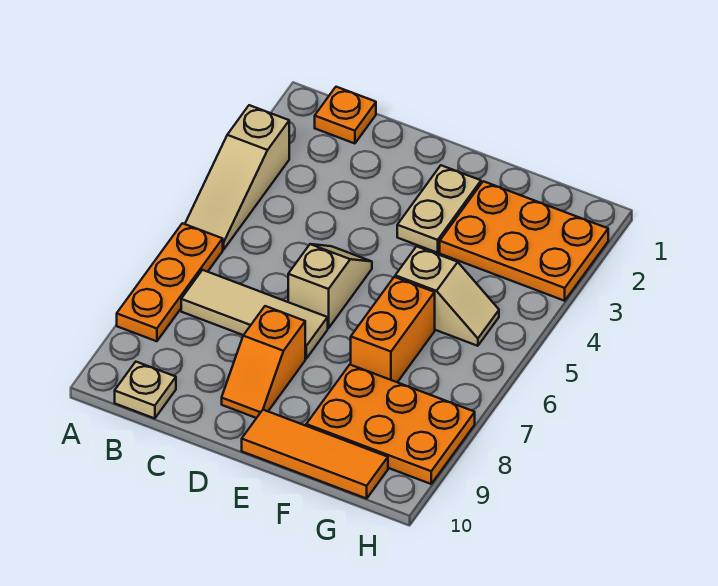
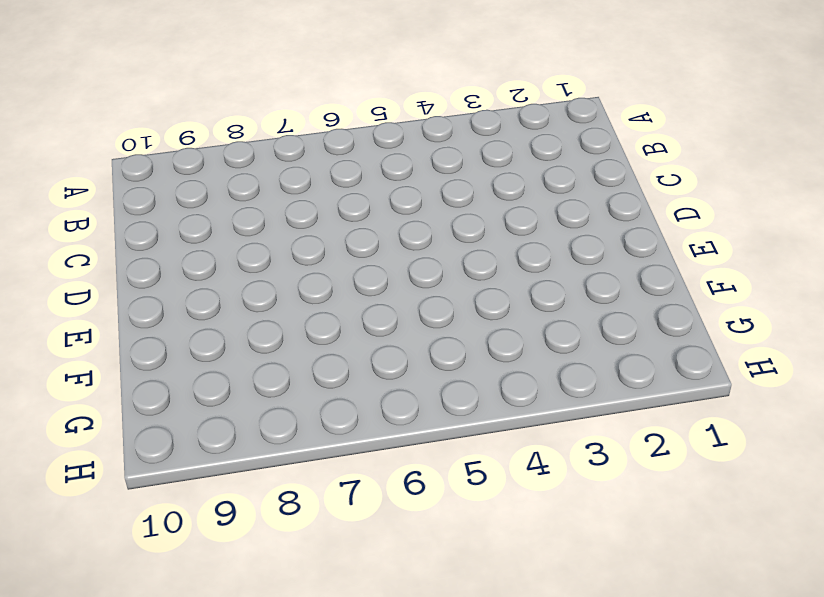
none -> tan slope A3:A5 level 1 top 3
none -> orange plate A6:A8 level 1
none -> orange plate B1 level 1

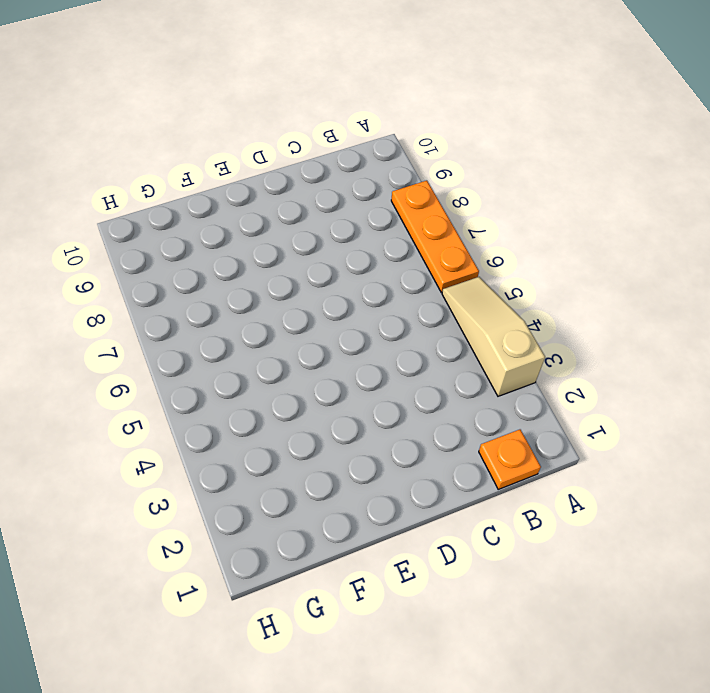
none -> tan tile B7:D7 level 1
none -> tan plate B10 level 1
none -> tan slope D5:D6 level 1 top 6

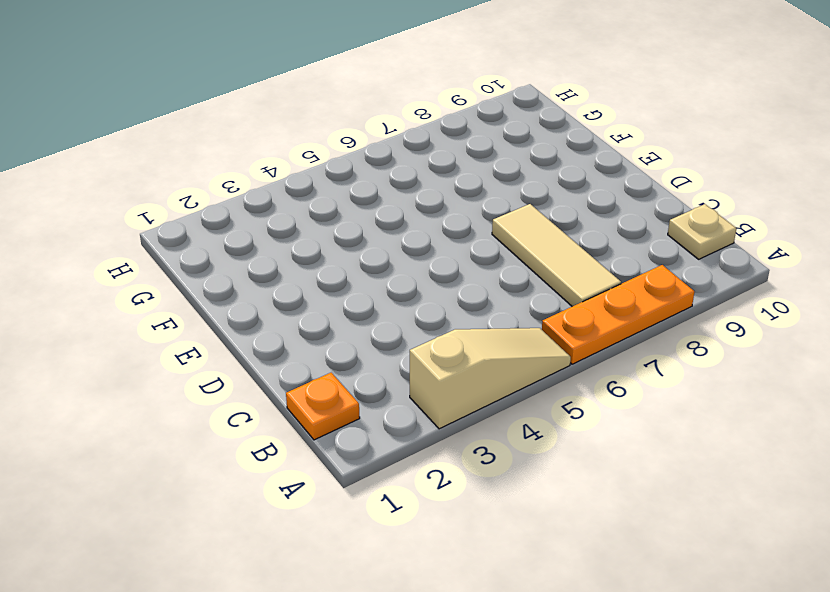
none -> tan slope D5:D6 level 1 top 6
none -> orange slope D8:D9 level 1 top 8
none -> tan plate E2:E3 level 1

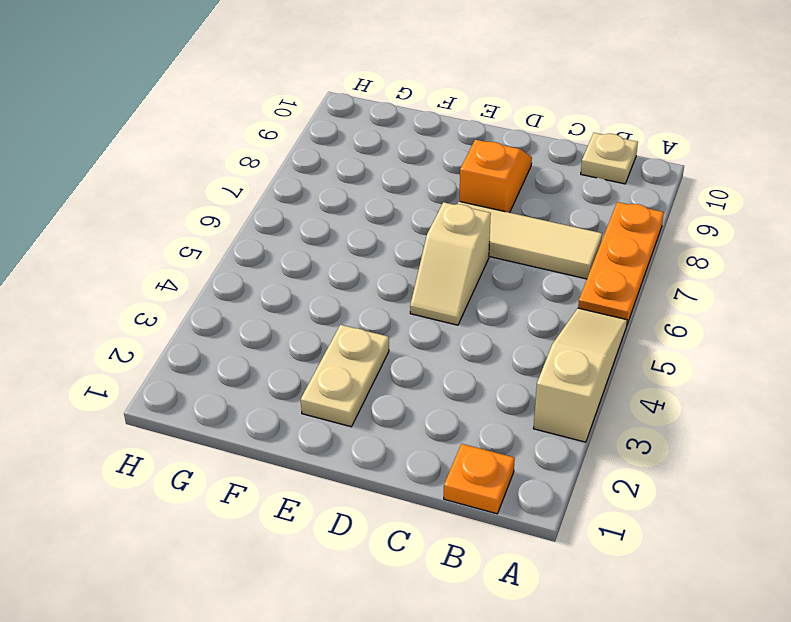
none -> orange tile E10:G10 level 1
none -> orange plate F2:H3 level 1
none -> tan slope F5:G5 level 1 top F

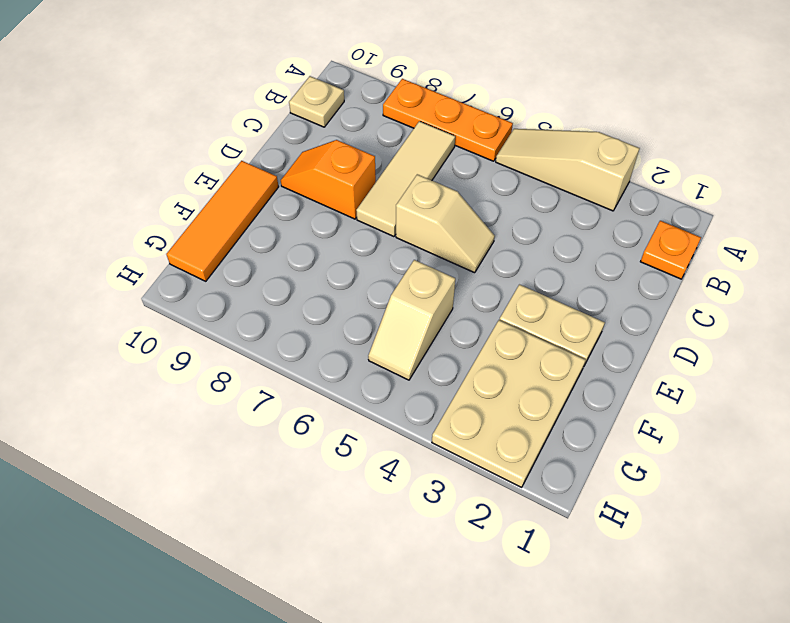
tan plate F2:H3 level 1 -> orange plate F2:H3 level 1
none -> orange brick F6:F7 level 1
none -> orange plate F8:H9 level 1

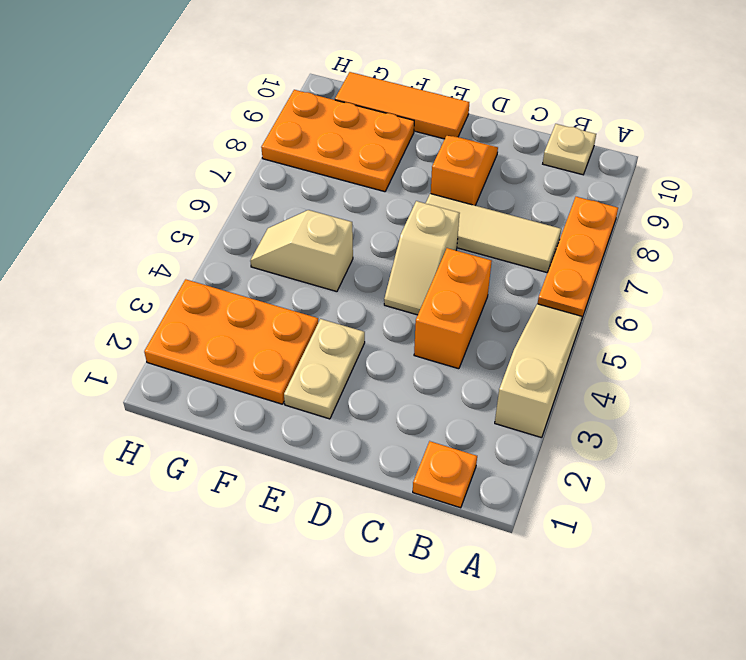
orange brick C4:C5 level 1 -> orange brick F6:F7 level 1

